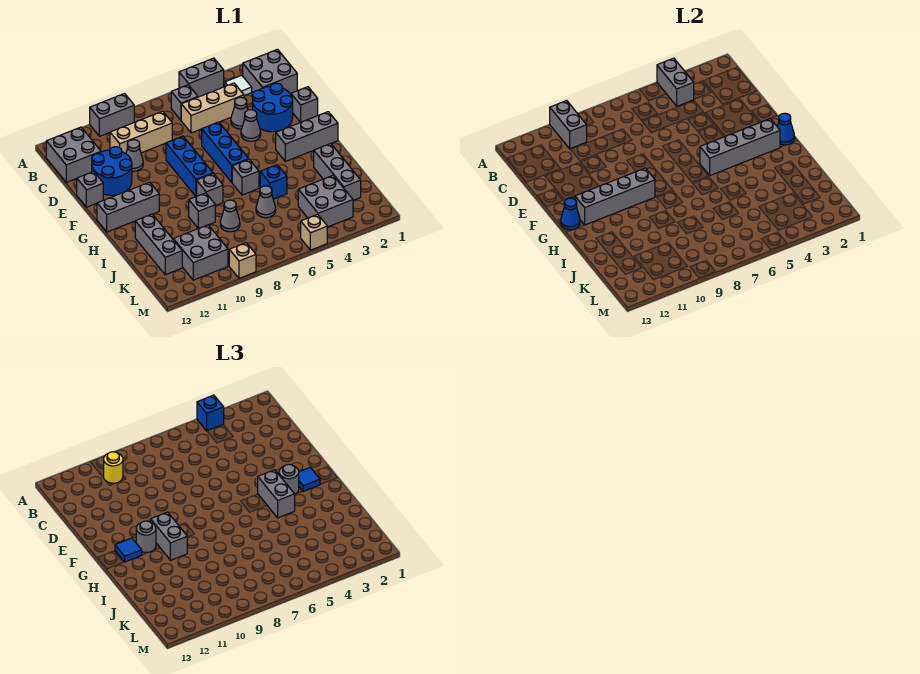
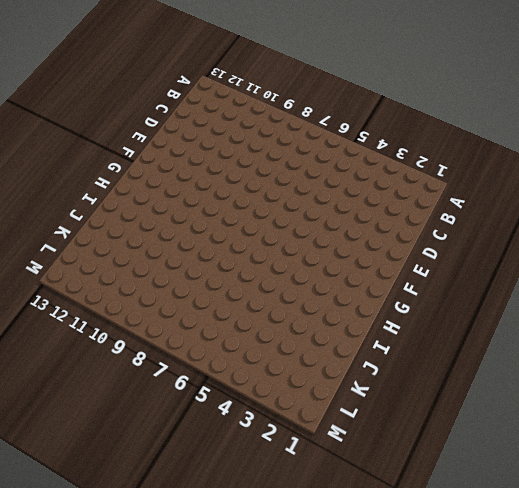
none -> grey brick A4:A5 level 1
none -> grey brick A9:A10 level 1
none -> grey brick B1:C2 level 1
none -> white tile B3 level 1

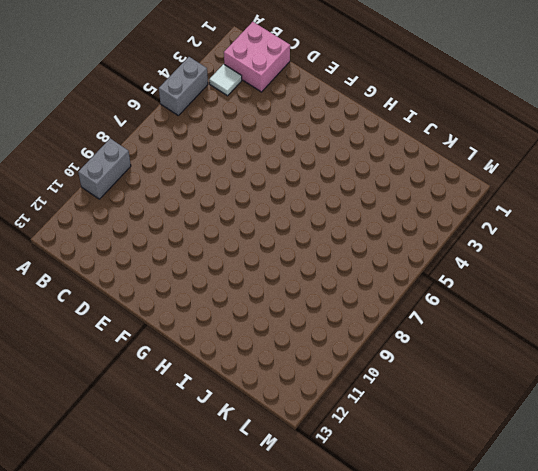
pink brick B1:C2 level 1 -> grey brick B1:C2 level 1
none -> grey brick B6 level 1
none -> grey brick B12:C13 level 1
none -> tan brick C4:C6 level 1
none -> tan brick C8:C10 level 1

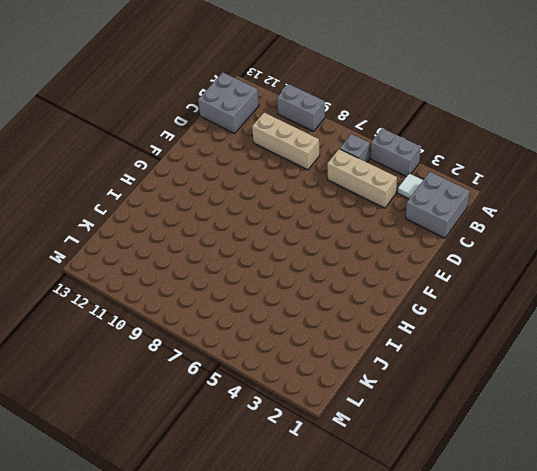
none -> blue round brick D2:E3 level 1
none -> grey cone D4 level 1
none -> grey cone D10 level 1
none -> blue round brick D11:E12 level 1

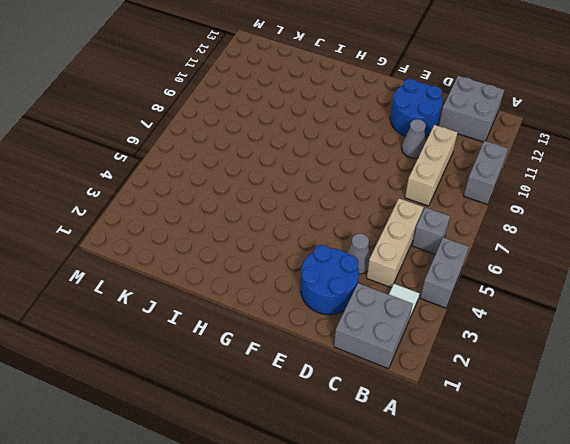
none -> grey brick E1 level 1
none -> grey cone E4 level 1
none -> blue brick E6:G6 level 1
none -> blue brick E8:G8 level 1

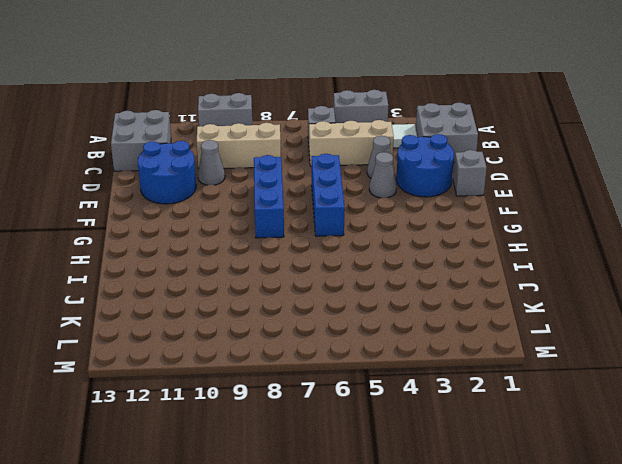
none -> grey brick E13 level 1
none -> grey brick G1:G3 level 1
none -> grey brick G11:G13 level 1
none -> grey brick H6 level 1

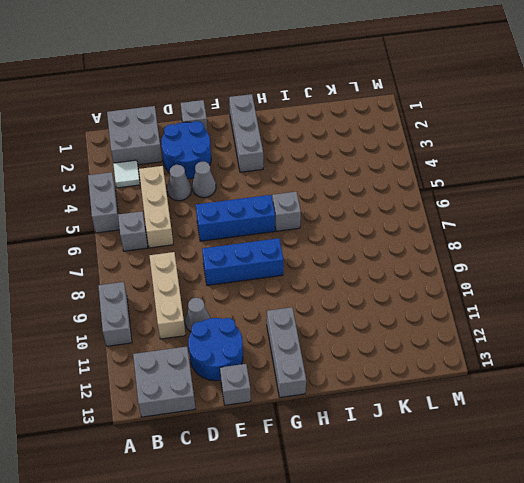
none -> grey brick H8 level 1
none -> grey brick I2:K2 level 1
none -> blue brick I5 level 1
none -> grey brick I9 level 1

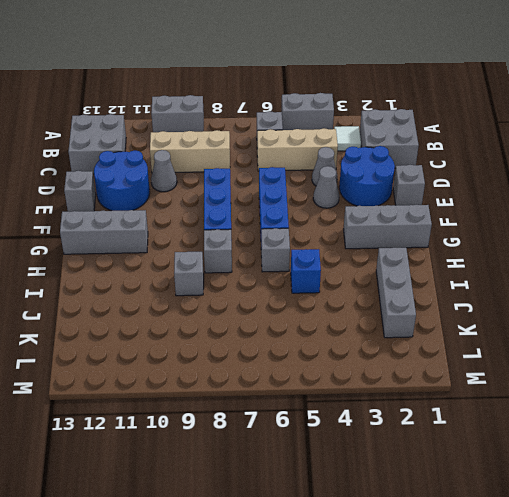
none -> grey brick I12:K12 level 1
none -> grey cone J6 level 1
none -> grey cone J8 level 1
none -> grey brick K3:L4 level 1

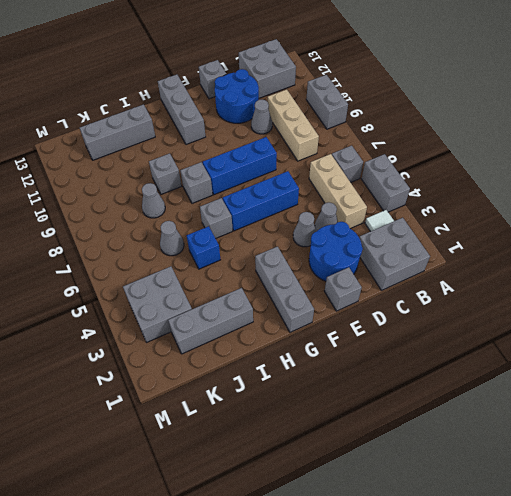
none -> grey brick K10:L11 level 1
none -> tan brick M5 level 1
none -> tan brick M9 level 1
none -> grey brick A4:B4 level 2

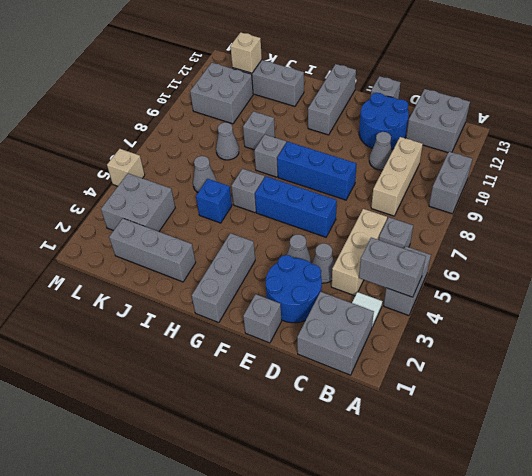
tan brick K12 level 2 -> tan brick M9 level 1
none -> grey brick A10:B10 level 2
none -> blue cone G1 level 2
none -> grey brick G2:G5 level 2
none -> grey brick G9:G12 level 2

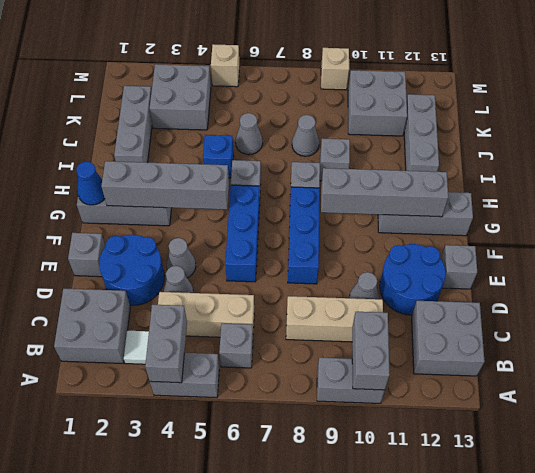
none -> blue cone G13 level 2
none -> blue brick A4 level 3
none -> yellow round brick B10 level 3
none -> blue tile G2 level 3

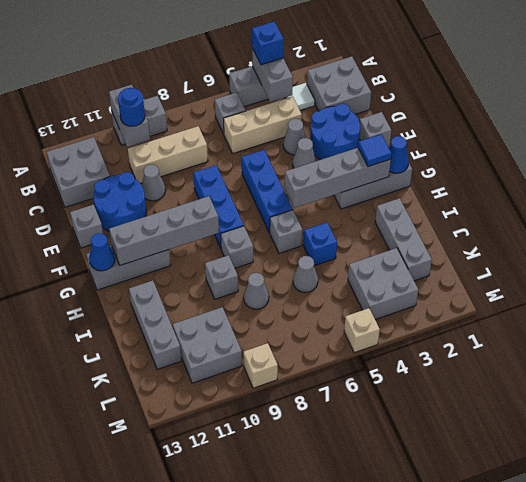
blue round brick B10 level 3 -> yellow round brick B10 level 3
none -> grey round brick G3 level 3
none -> grey brick G4:H4 level 3
none -> grey brick G10:H10 level 3
none -> grey round brick G11 level 3

